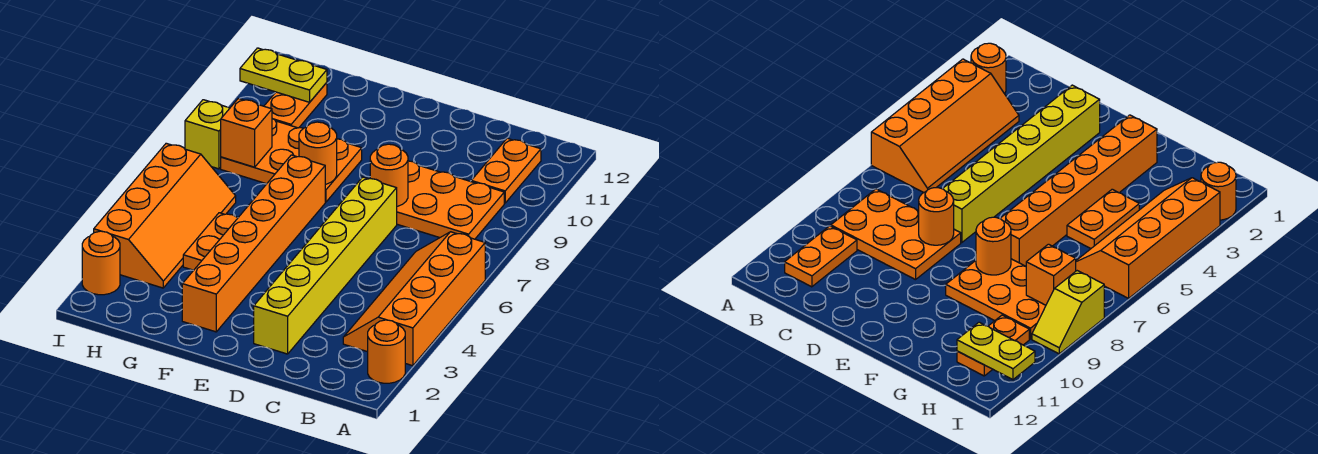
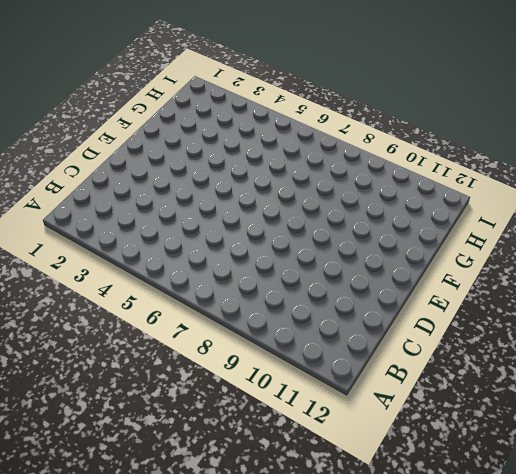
none -> orange round brick A2 level 1
none -> orange slope A3:B6 level 1 top A
none -> orange plate B8:D9 level 1

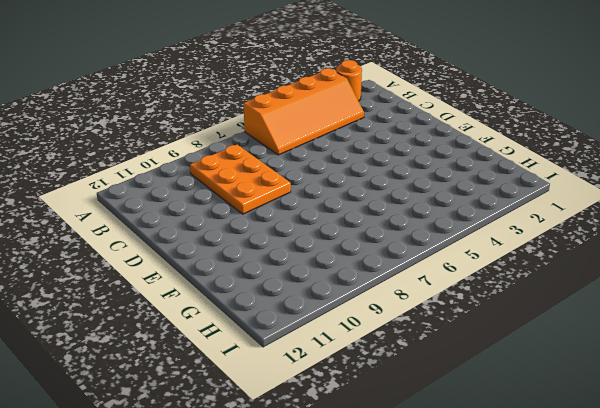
none -> orange plate B10:B11 level 1
none -> yellow brick D2:D7 level 1
none -> orange brick F2:F7 level 1

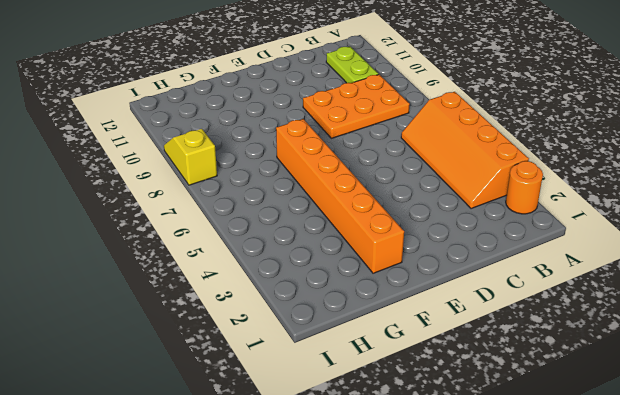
lime plate B10:B11 level 1 -> orange plate B10:B11 level 1
none -> yellow brick D2:D7 level 1
none -> orange plate F8:H9 level 1
none -> orange plate G4:G5 level 1

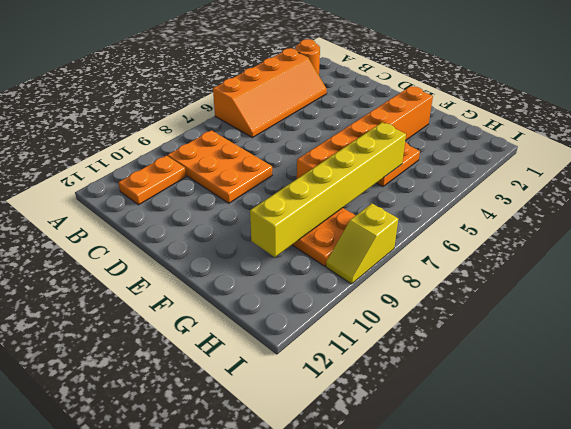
yellow brick G5:G10 level 2 -> yellow brick D2:D7 level 1
none -> orange slope H3:I6 level 1 top I
none -> orange plate H10:H11 level 1
none -> orange round brick I2 level 1

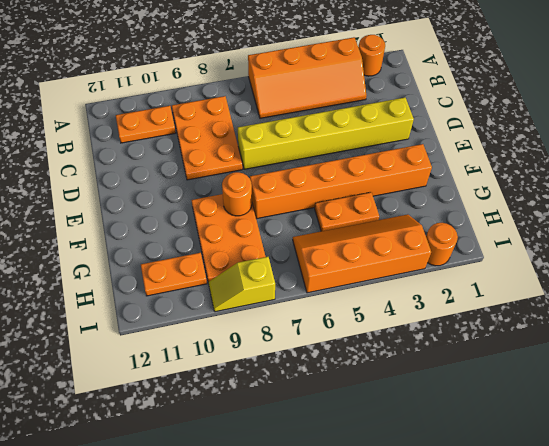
none -> orange round brick D8 level 2
none -> orange brick H8 level 2
none -> yellow plate H11:I11 level 2

